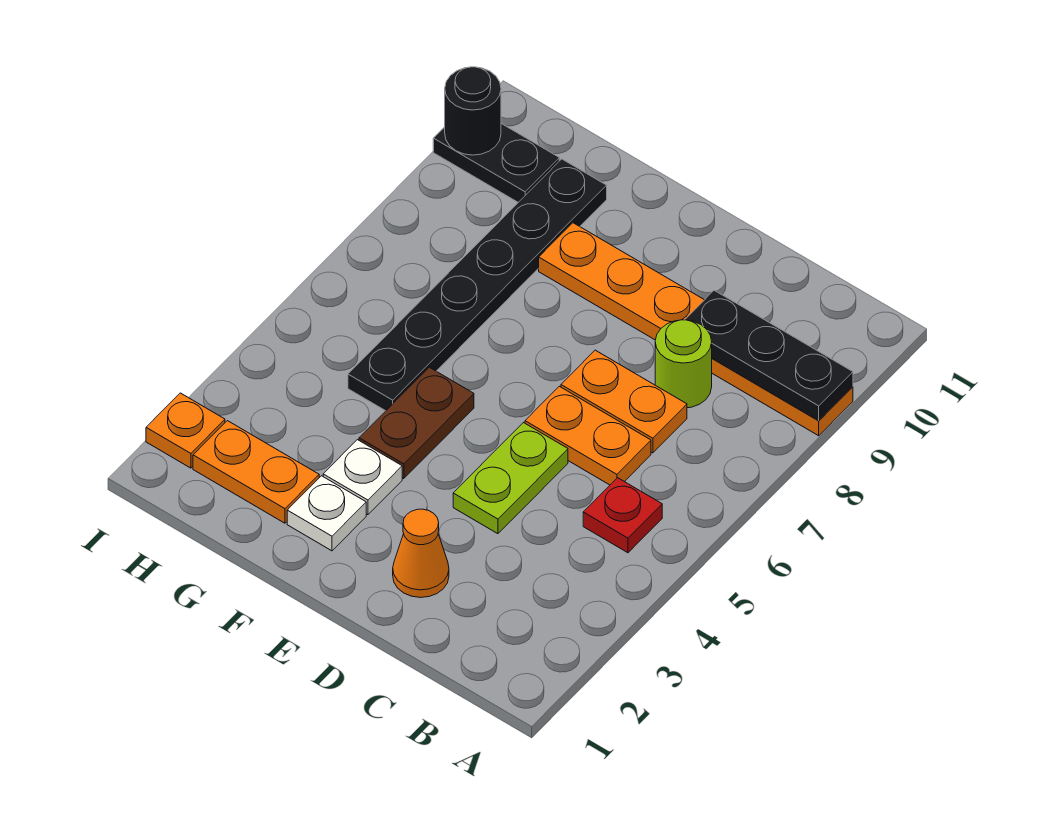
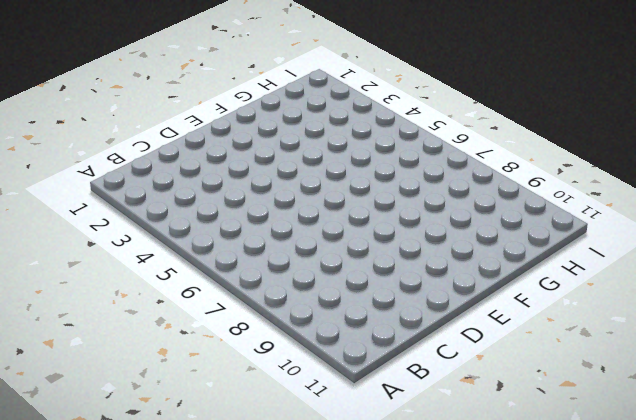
none -> orange plate A9:F9 level 1
none -> red plate B5 level 1
none -> orange plate C6:D6 level 1

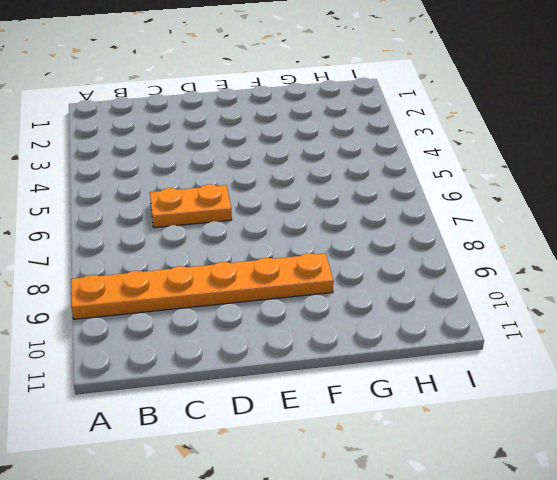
none -> red plate B5 level 1
none -> orange plate C7:D7 level 1
none -> lime round brick C8 level 1

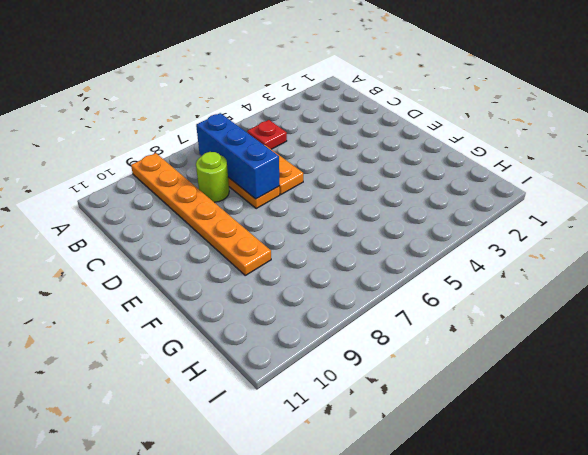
blue brick B7:D7 level 2 -> none
none -> orange cone D2 level 1
none -> lime plate D4:D5 level 1
none -> white plate F2 level 1

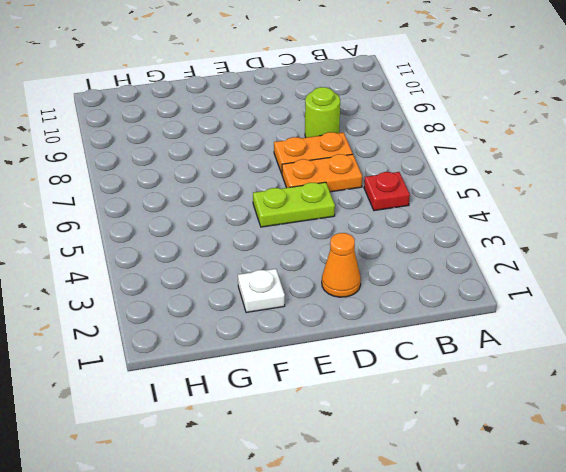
lime plate D5:E5 level 1 -> lime plate D4:D5 level 1
none -> orange plate A9:F9 level 1
none -> white plate F3 level 1
none -> brown plate F4:F5 level 1

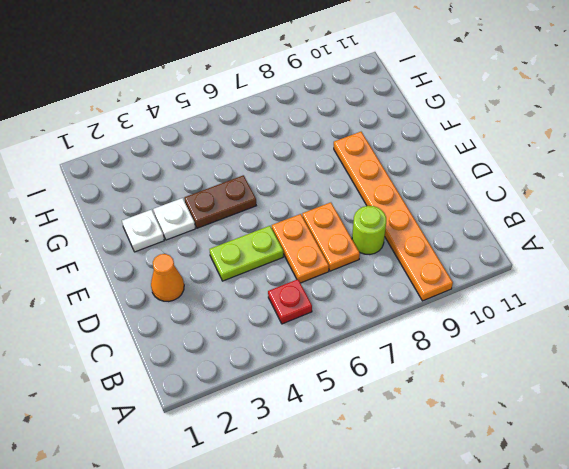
none -> orange plate G2:H2 level 1
none -> black plate G5:G10 level 1
none -> black plate H10:I10 level 1

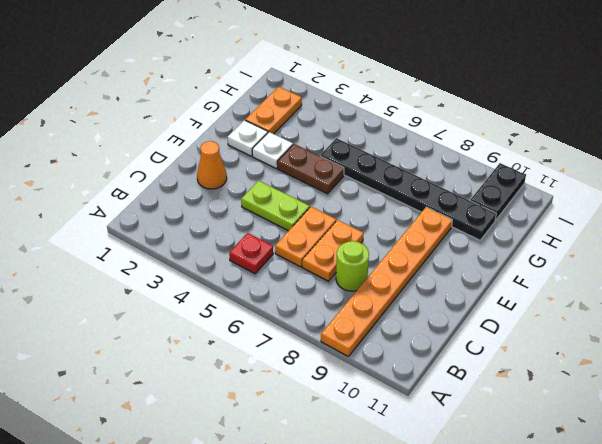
none -> orange plate I2 level 1
none -> black plate A9:C9 level 2
none -> black round brick I10 level 2

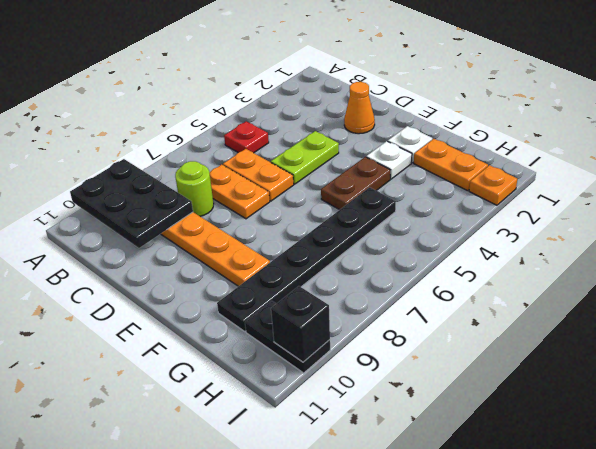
black plate A9:C10 level 2 -> black plate A9:C9 level 2
black brick I10 level 2 -> black round brick I10 level 2

